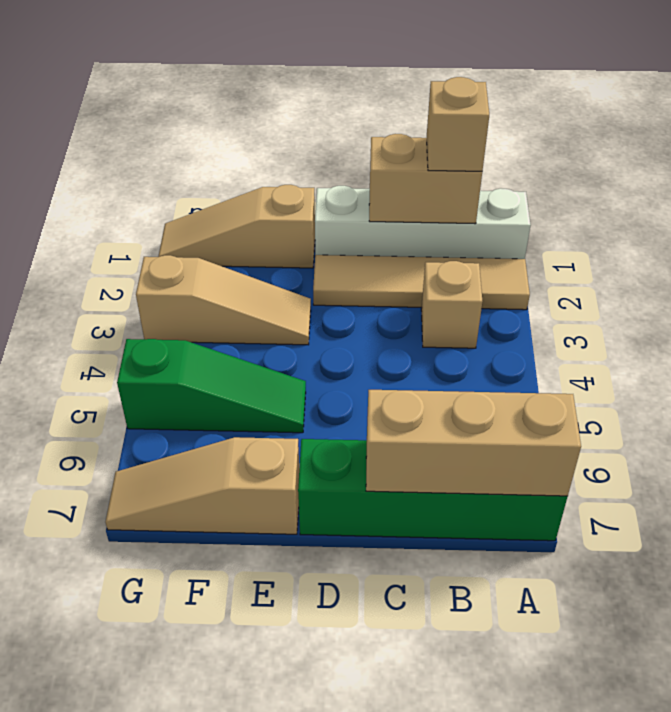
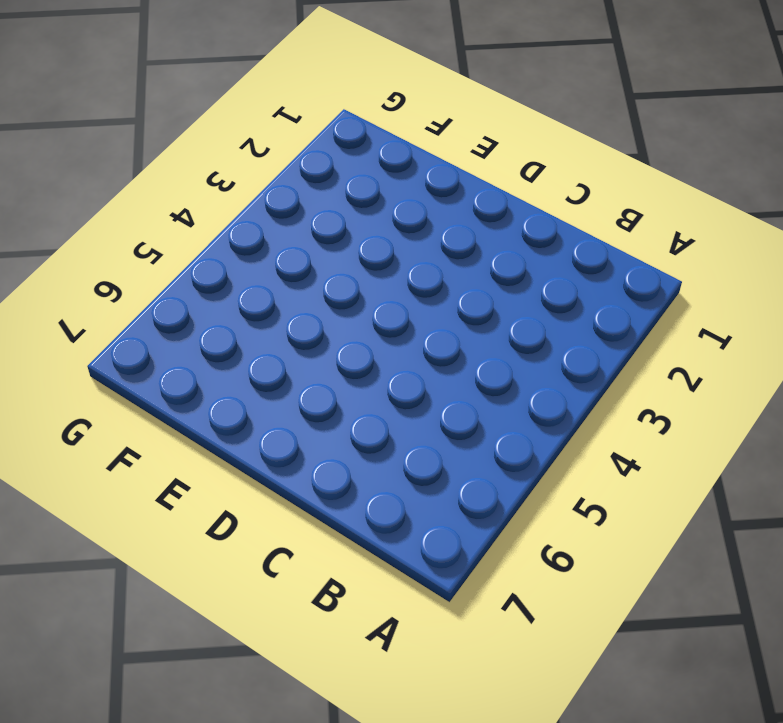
none -> white brick A1:D1 level 1
none -> tan tile A2:D2 level 1

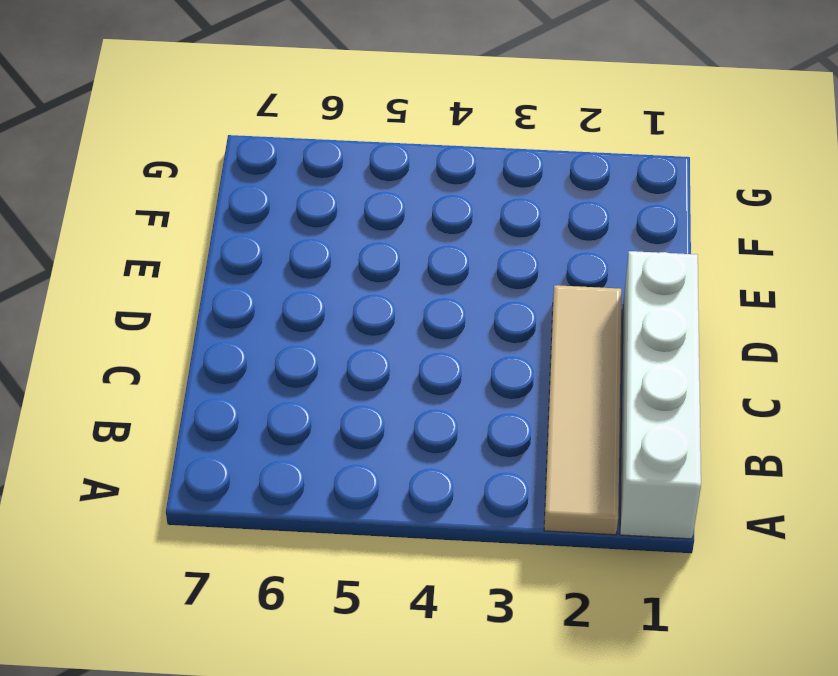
none -> green brick A7:D7 level 1
none -> tan brick B3 level 1

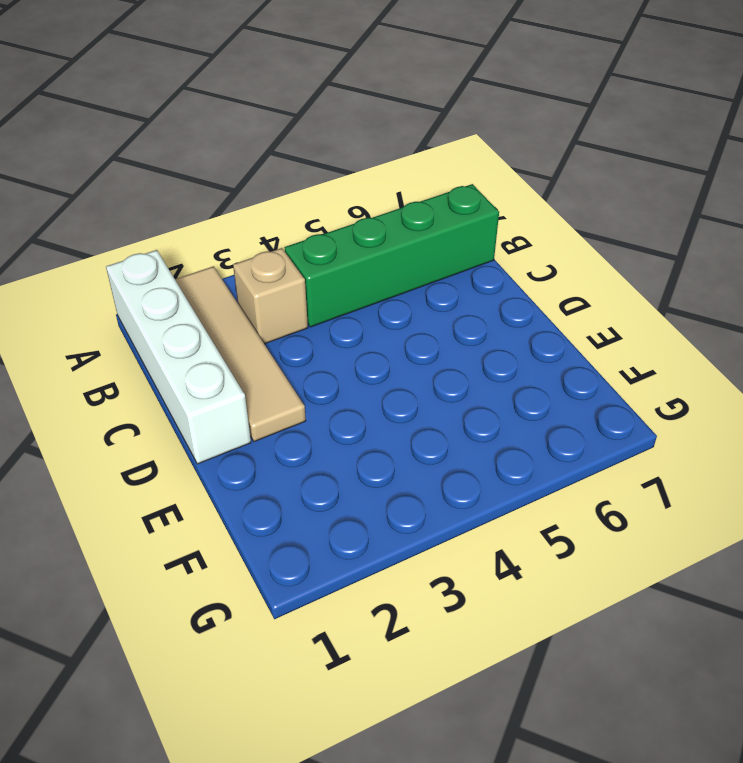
green brick B4:B7 level 1 -> green brick A7:D7 level 1
none -> tan slope E1:G1 level 1 top E
none -> tan slope E3:G3 level 1 top G

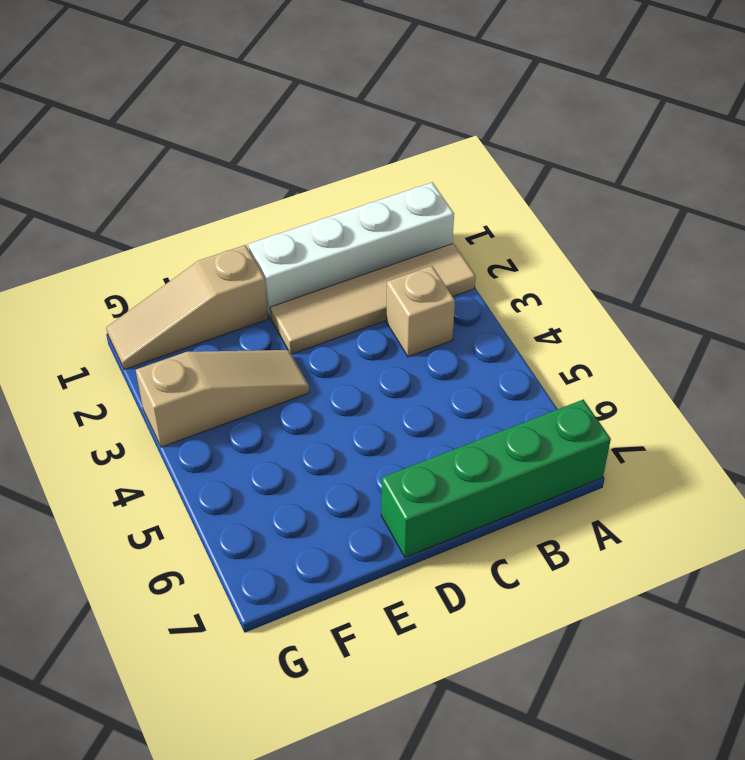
none -> green slope E5:G5 level 1 top G
none -> tan slope E7:G7 level 1 top E

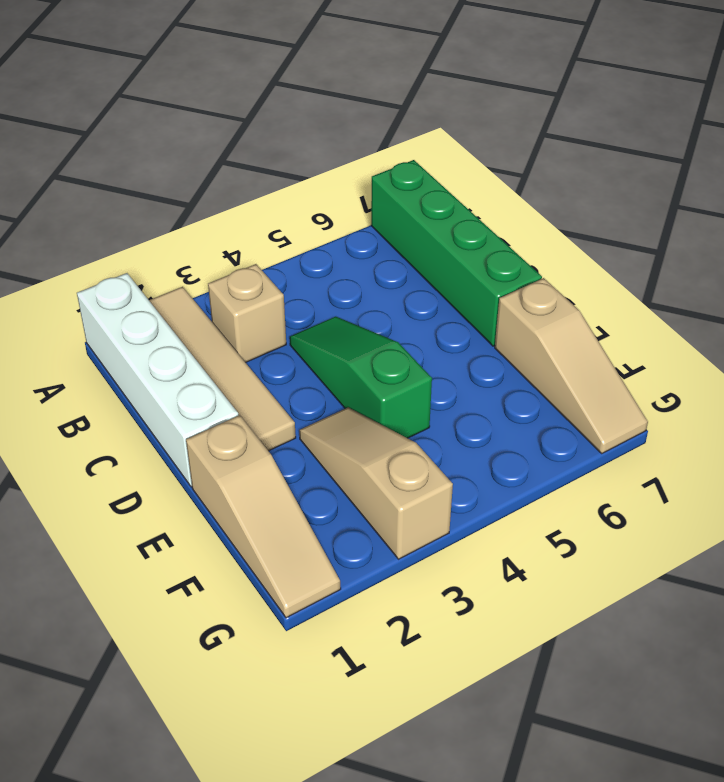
green slope C4:E4 level 1 top E -> green slope E5:G5 level 1 top G
none -> tan brick A7:C7 level 2
none -> tan brick B1:C1 level 2

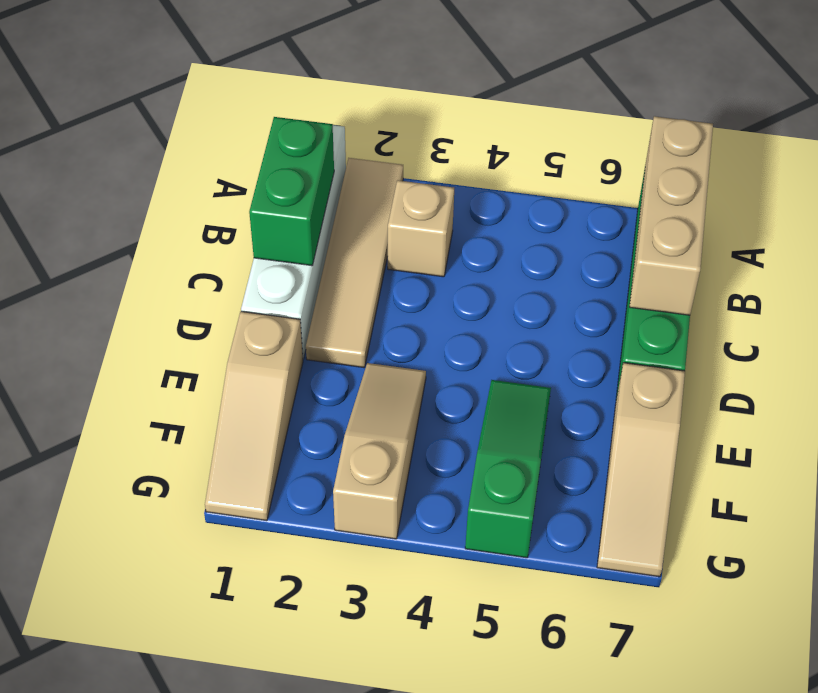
green brick B1:C1 level 2 -> tan brick B1:C1 level 2
none -> tan brick B1 level 3

